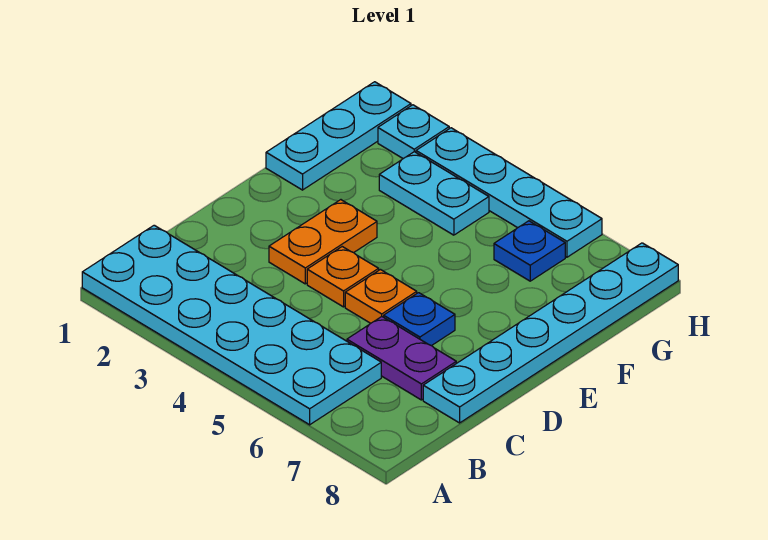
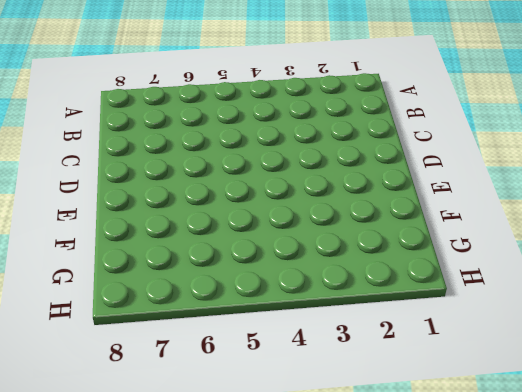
none -> cyan plate A1:B6 level 1
none -> purple plate C6:C7 level 1
none -> cyan plate C8:H8 level 1

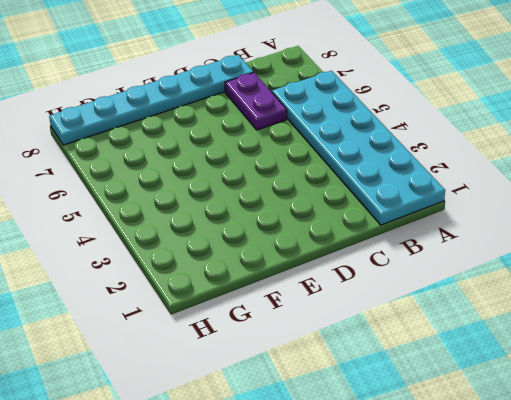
none -> orange plate D3:E3 level 1
none -> orange plate D4 level 1
none -> orange plate D5 level 1

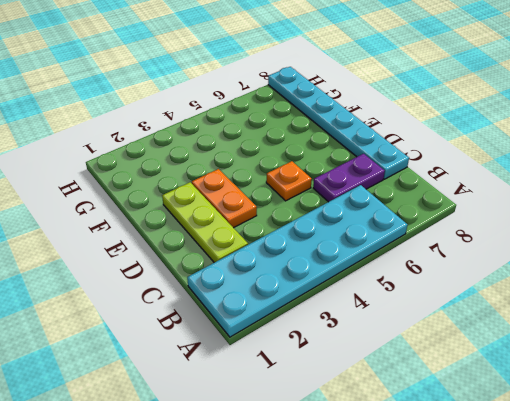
lime plate C2:E2 level 1 -> none
none -> orange plate D4 level 1
none -> blue plate D6 level 1
none -> cyan plate F1:H1 level 1

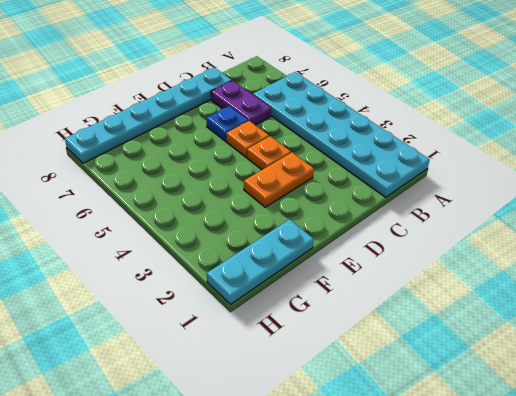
none -> cyan plate G3:G4 level 1
none -> blue plate G6 level 1
none -> cyan plate H2 level 1

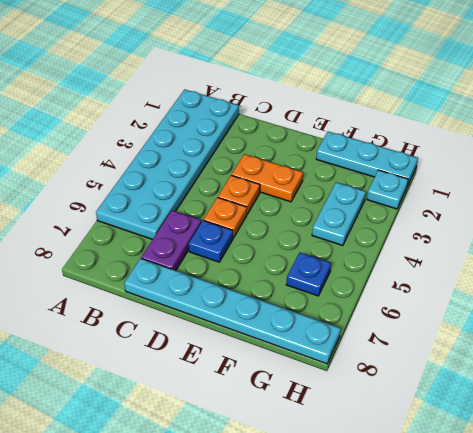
none -> cyan plate H3:H6 level 1

